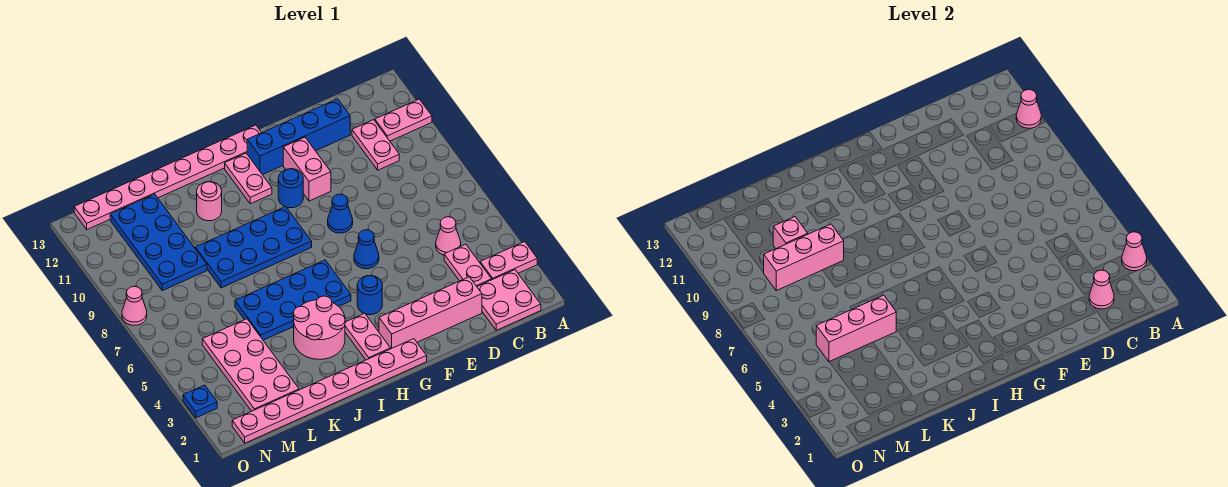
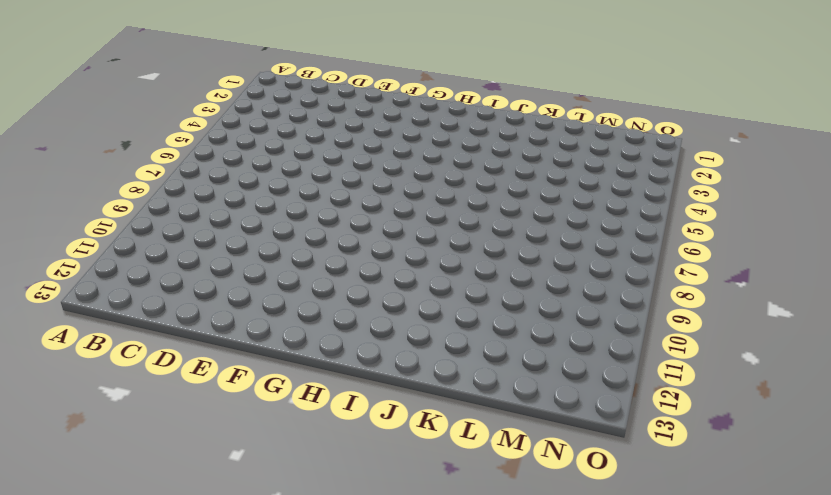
none -> pink plate A3:B3 level 1
none -> pink plate A11:B11 level 1
none -> pink plate B1:C2 level 1
none -> pink plate C3:C4 level 1

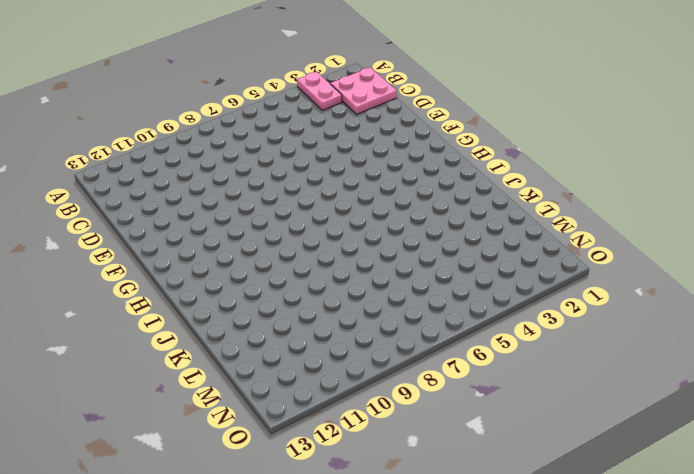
none -> pink plate A11:B11 level 1
none -> pink plate C3:C4 level 1
none -> pink cone C5 level 1
none -> pink plate C10:C11 level 1

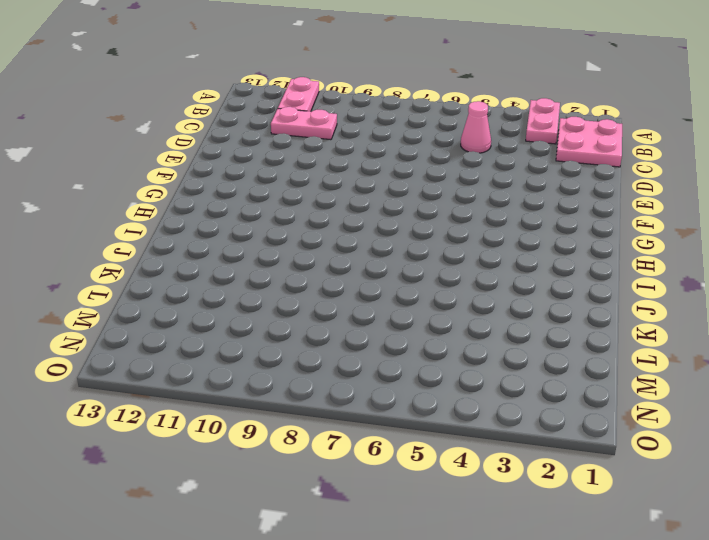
none -> pink plate C3:C4 level 1
none -> pink brick D2:G2 level 1
none -> blue brick D12:G12 level 1
none -> blue cone F6 level 1

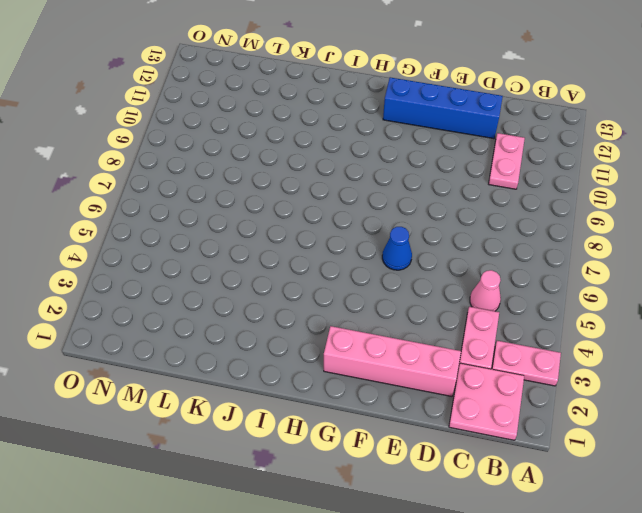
none -> pink plate A11:B11 level 1
none -> blue cone F8 level 1
none -> pink brick F10:F11 level 1
none -> pink plate G1:N1 level 1

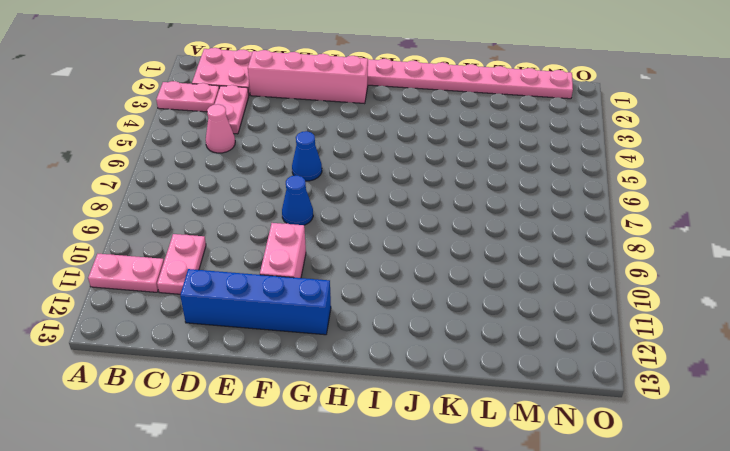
none -> blue round brick G4 level 1
none -> blue round brick G10 level 1
none -> pink plate G13:N13 level 1
none -> pink plate H2:H3 level 1

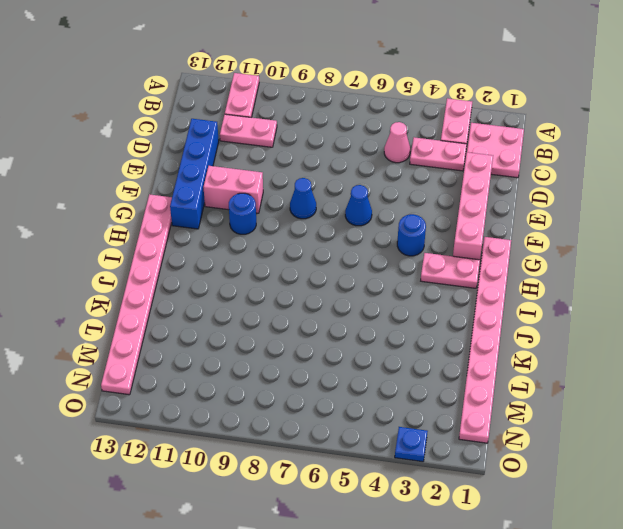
none -> blue plate H5:K6 level 1
none -> blue plate H8:K9 level 1
none -> pink plate H11:H12 level 1
none -> pink round brick I3:J4 level 1

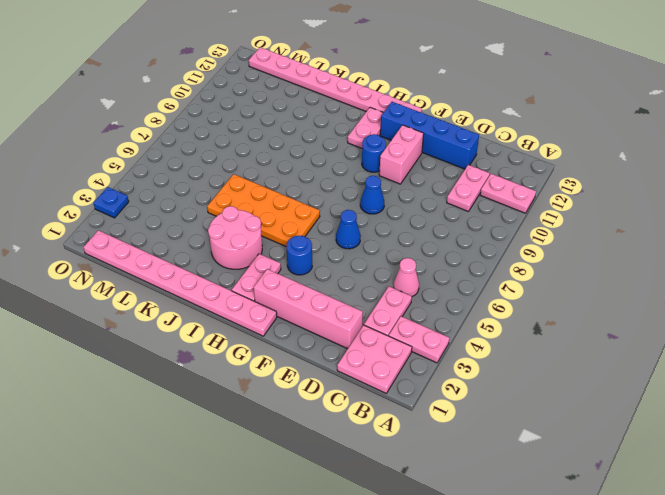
orange plate H5:K6 level 1 -> blue plate H5:K6 level 1
none -> blue plate H8:K9 level 1
none -> pink round brick J11 level 1
none -> pink plate L2:M5 level 1
none -> blue plate L9:M12 level 1

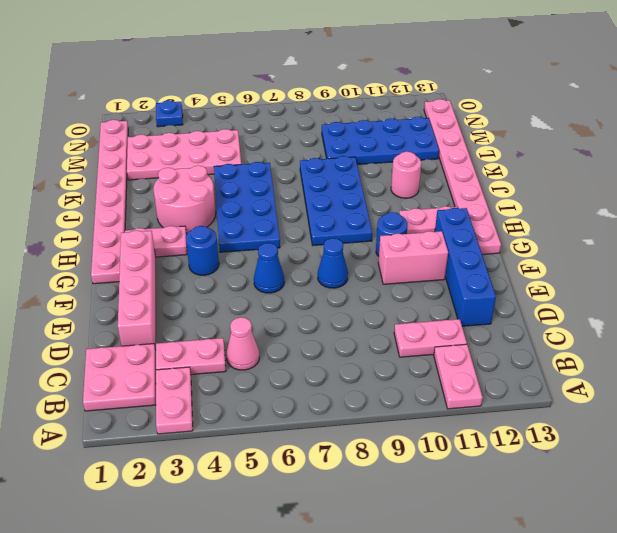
none -> pink cone O8 level 1
none -> pink cone A3 level 2
none -> pink cone A11 level 2
none -> pink cone C2 level 2

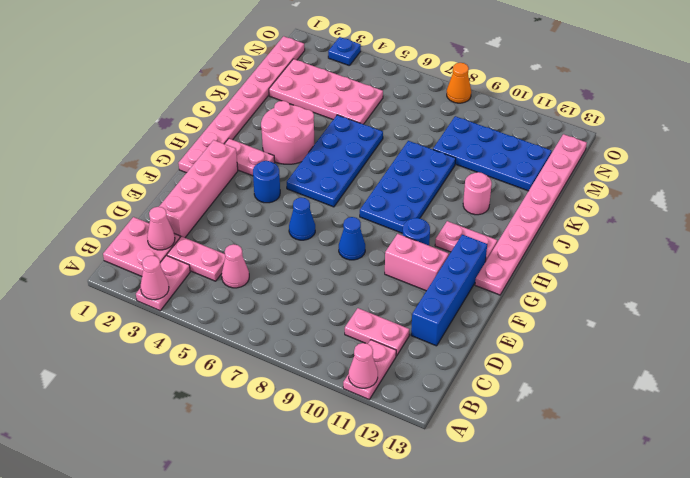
orange cone O8 level 1 -> pink cone O8 level 1
none -> pink brick K5:M5 level 2
none -> pink brick K9:M9 level 2
none -> pink brick L10 level 2

